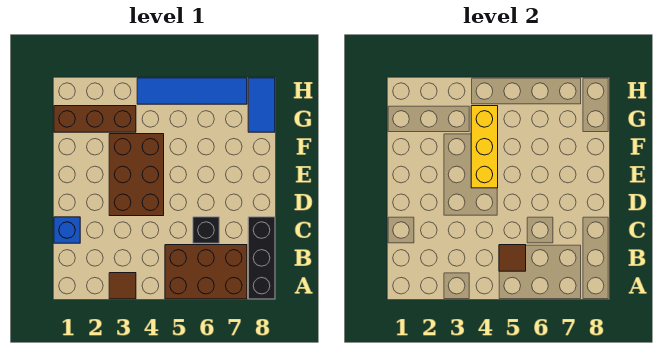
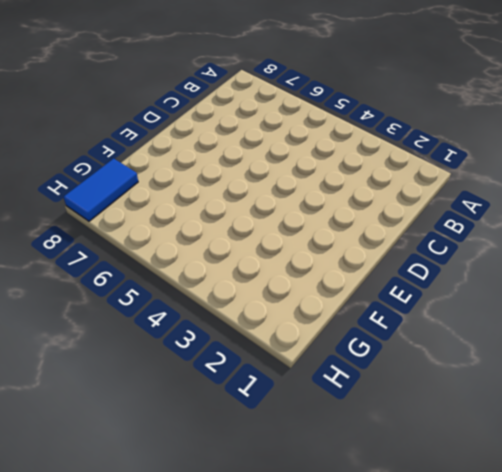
none -> brown tile A3 level 1
none -> brown brick A5:B7 level 1

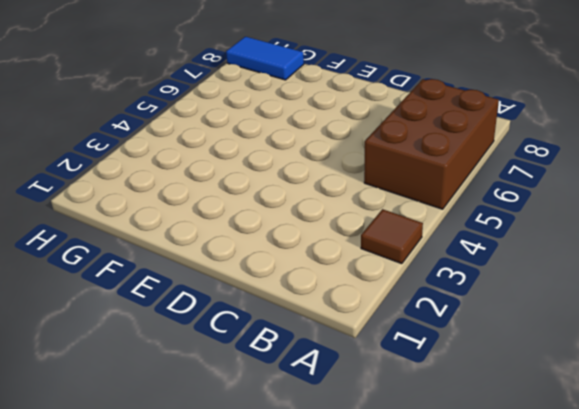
none -> black brick A8:C8 level 1
none -> blue brick C1 level 1

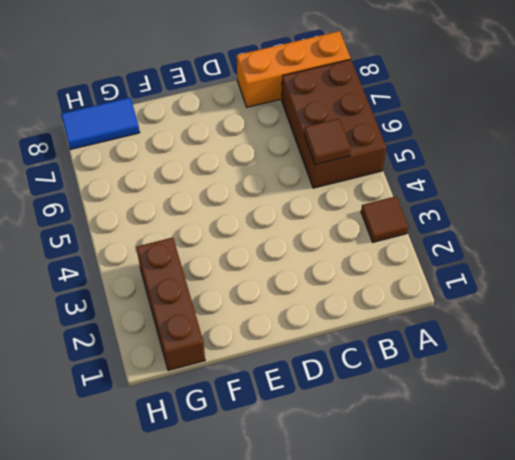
orange brick A8:C8 level 1 -> black brick A8:C8 level 1
none -> blue brick C1 level 1
none -> black brick C6 level 1

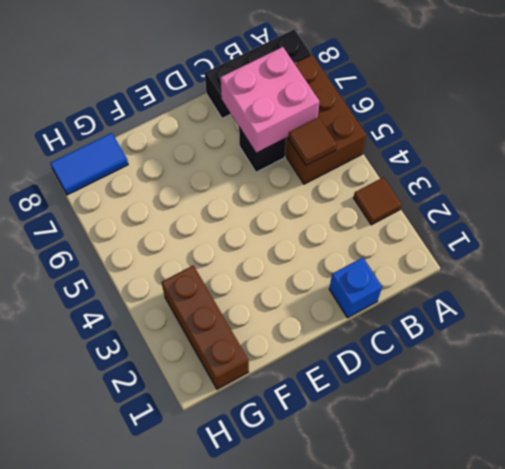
pink brick B6:C7 level 2 -> none
none -> brown brick D3:F4 level 1
none -> blue tile H4:H7 level 1

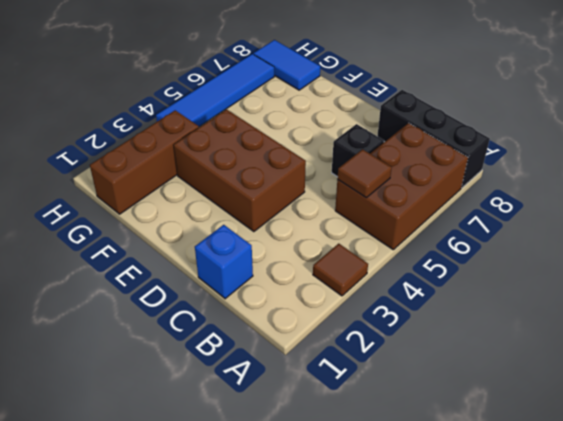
none -> yellow brick E4:G4 level 2

